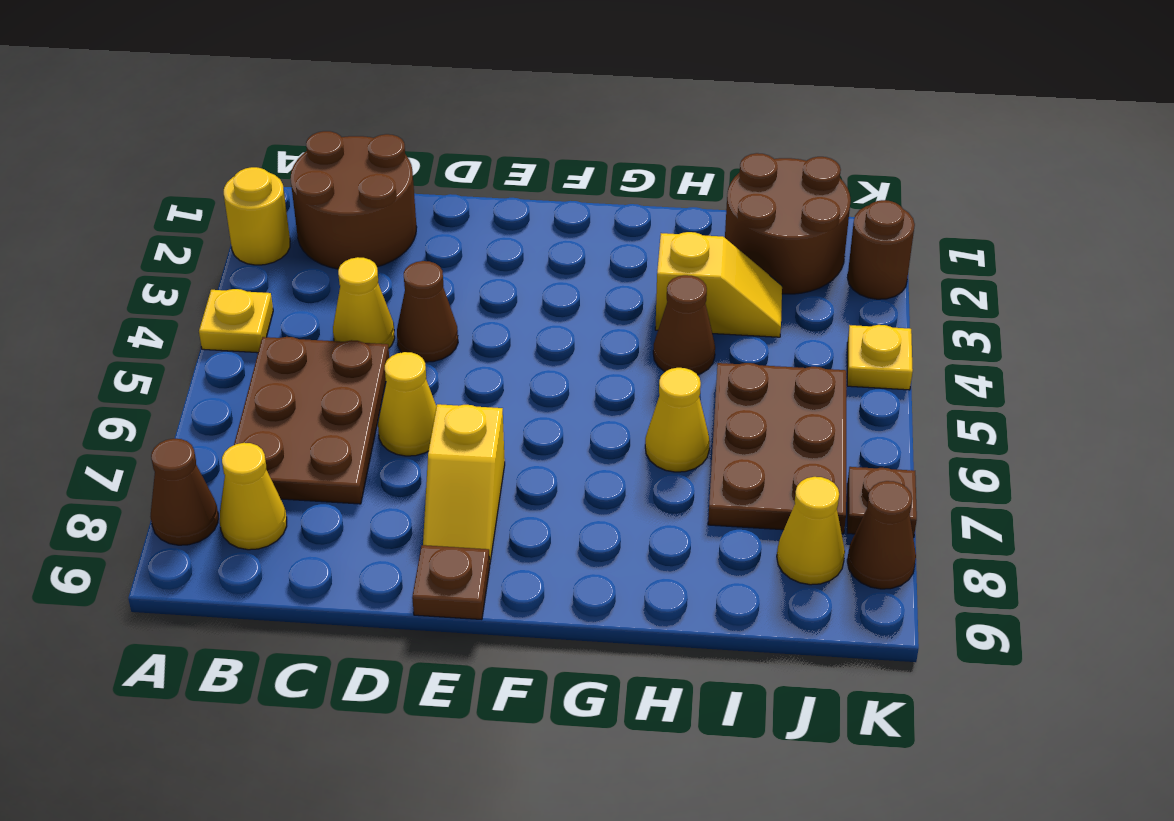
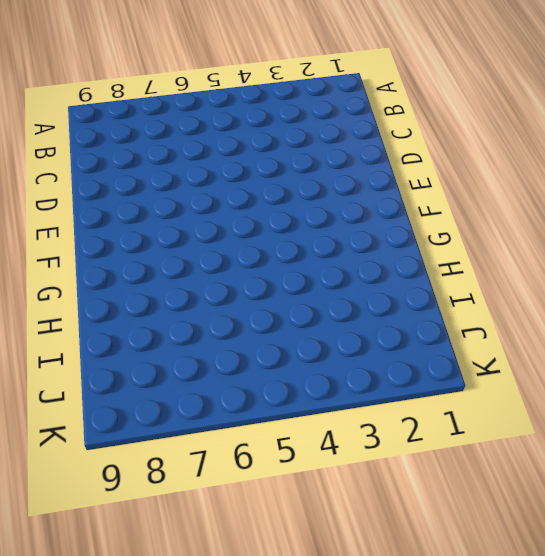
none -> yellow round brick A2 level 1
none -> yellow plate A4 level 1
none -> brown cone A8 level 1

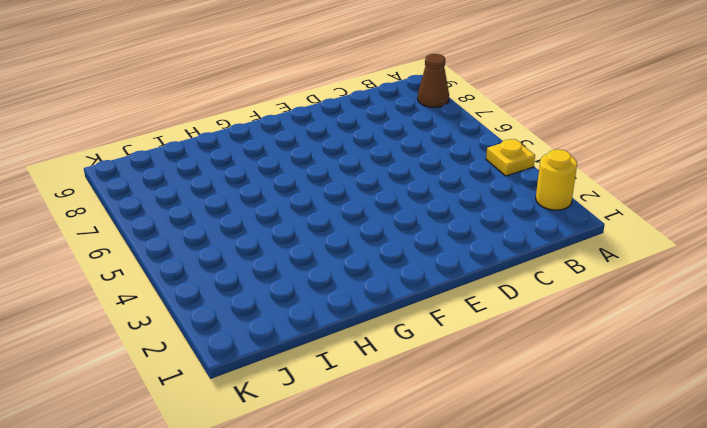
none -> brown round brick B1:C2 level 1
none -> brown plate B5:C7 level 1
none -> yellow cone B8 level 1

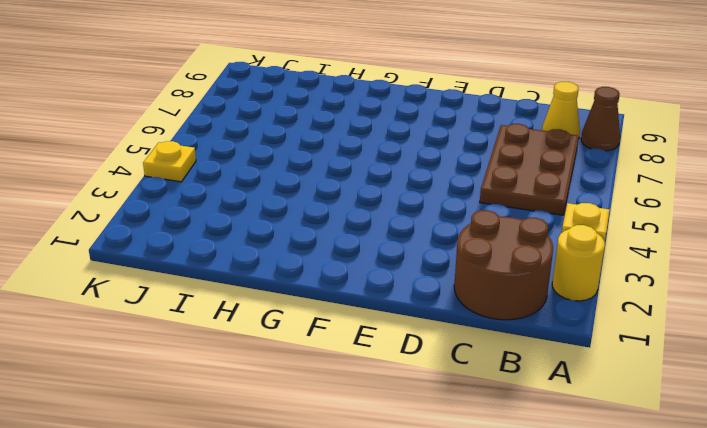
none -> yellow cone C4 level 1
none -> brown cone D4 level 1
none -> yellow cone D6 level 1

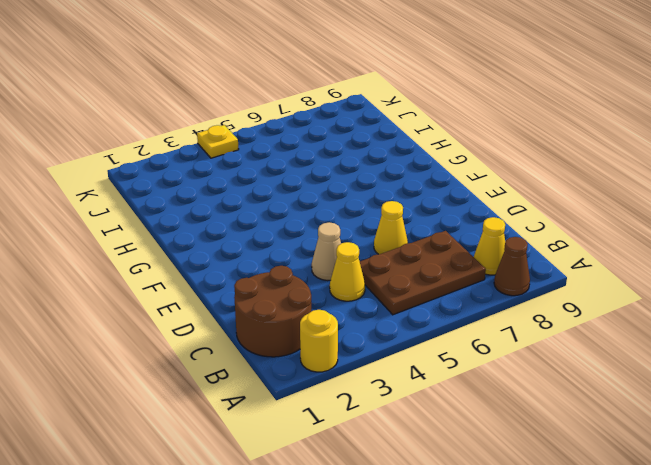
tan cone D4 level 1 -> brown cone D4 level 1
none -> yellow plate A4 level 1
none -> yellow slope E7:E8 level 1 top 7
none -> brown plate E9 level 1

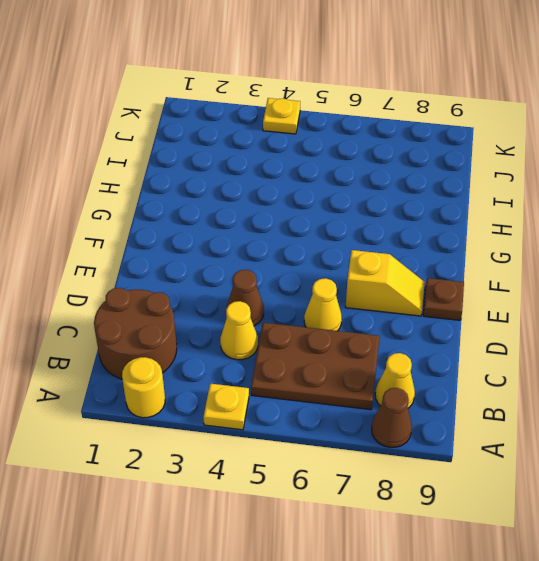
none -> yellow slope H3:I3 level 1 top H
none -> brown cone H4 level 1
none -> yellow cone H6 level 1

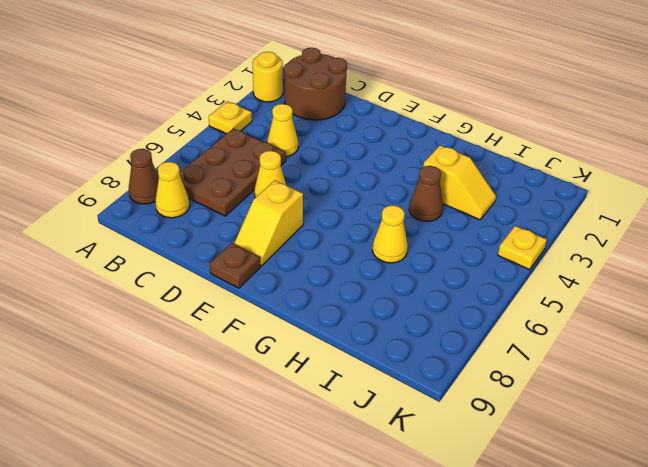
none -> brown cone D4 level 1
none -> brown round brick I1:J2 level 1
none -> brown plate I5:J7 level 1

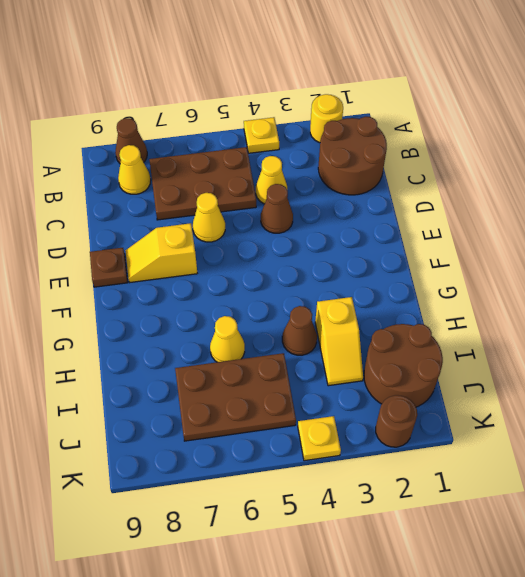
none -> yellow cone J8 level 1
none -> brown plate K7 level 1
none -> brown cone K8 level 1

